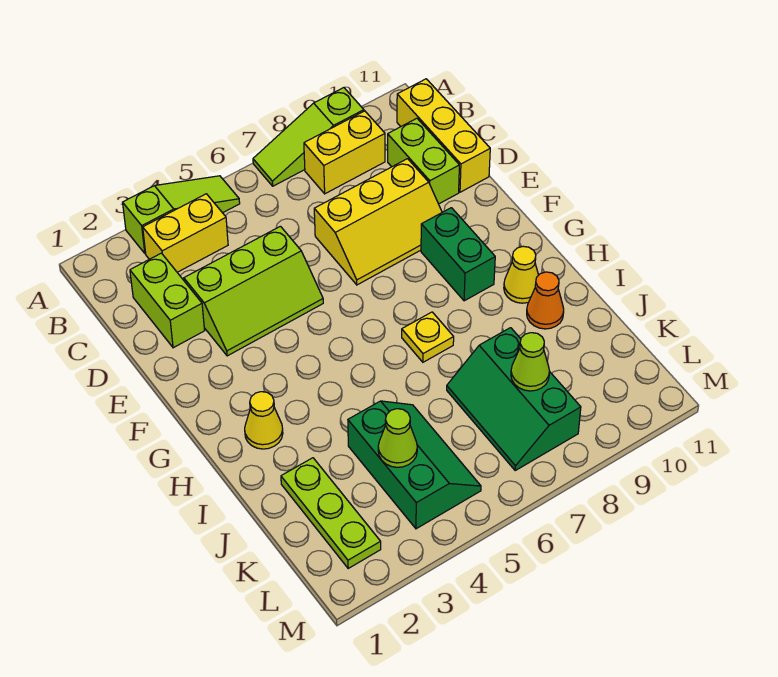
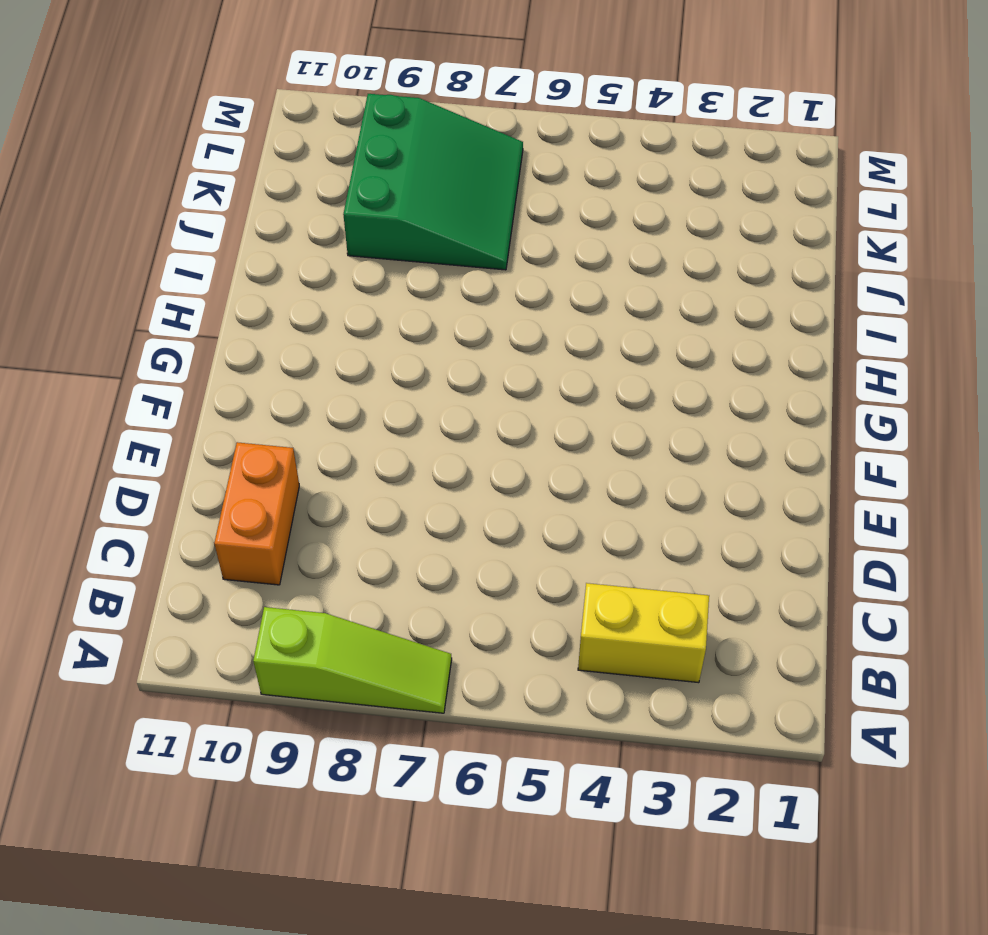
orange brick C10:D10 level 1 -> lime brick C10:D10 level 1
green slope J7:L9 level 1 top 9 -> green slope J7:L8 level 1 top 8
none -> lime slope A3:A5 level 1 top 3
none -> yellow brick B8:B9 level 1
none -> yellow brick B11:D11 level 1

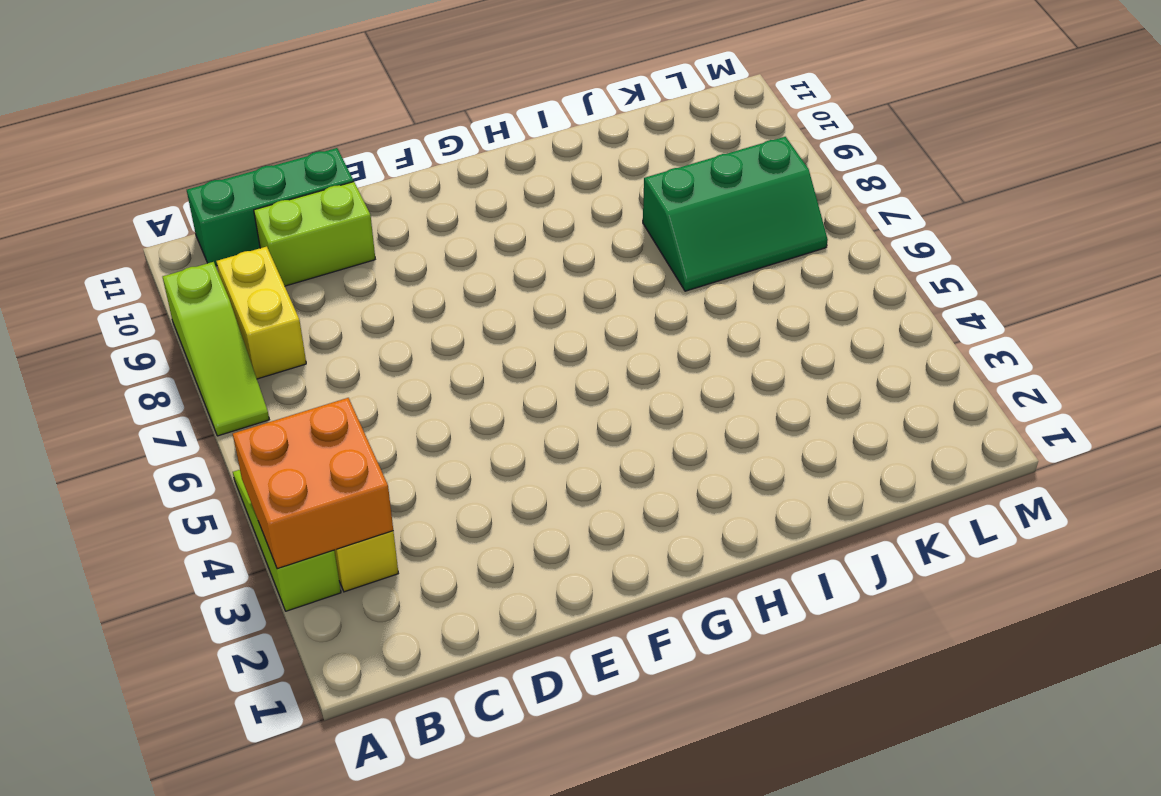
orange brick A3:B4 level 2 -> none
green brick B11:D11 level 1 -> yellow brick B11:D11 level 1
none -> lime brick C2:D2 level 1
none -> lime slope D3:E5 level 1 top D
none -> yellow slope D7:E9 level 1 top D

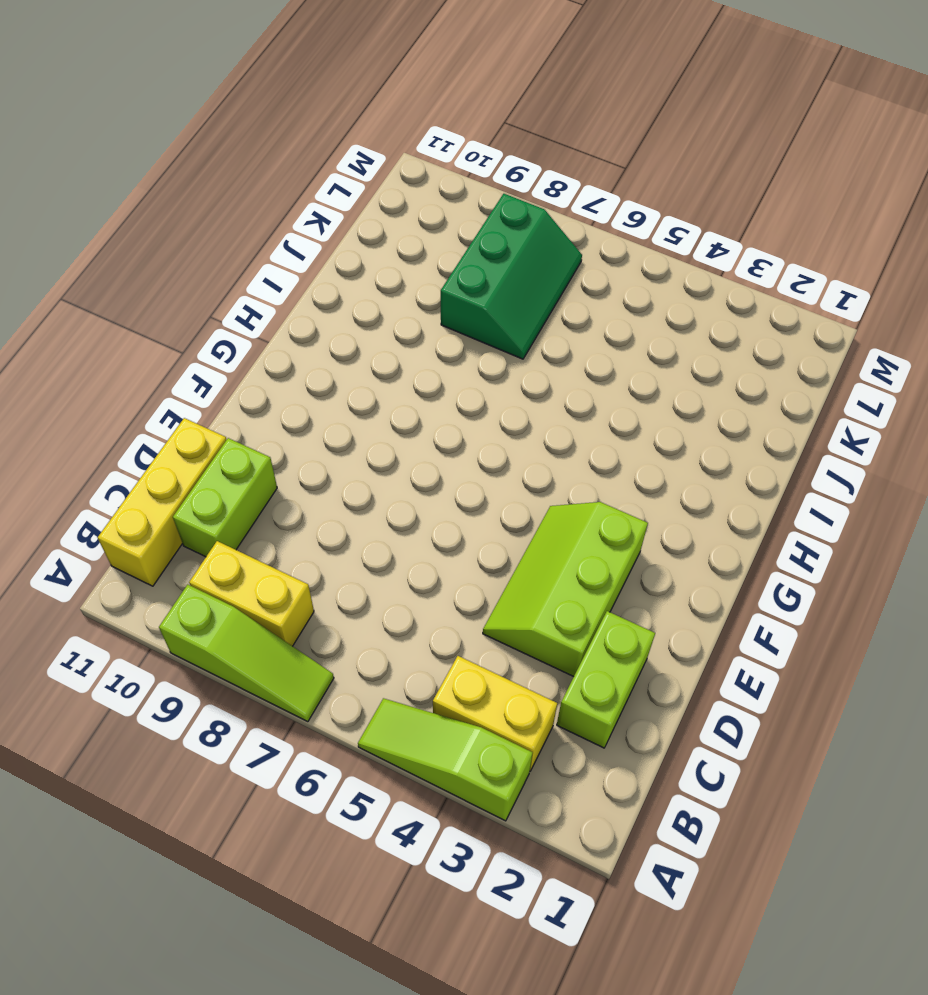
lime slope D3:F4 level 1 top 3 -> lime slope D3:E5 level 1 top D
none -> yellow slope D7:E9 level 1 top D
none -> green brick F9:G9 level 1
none -> yellow cone H2 level 1

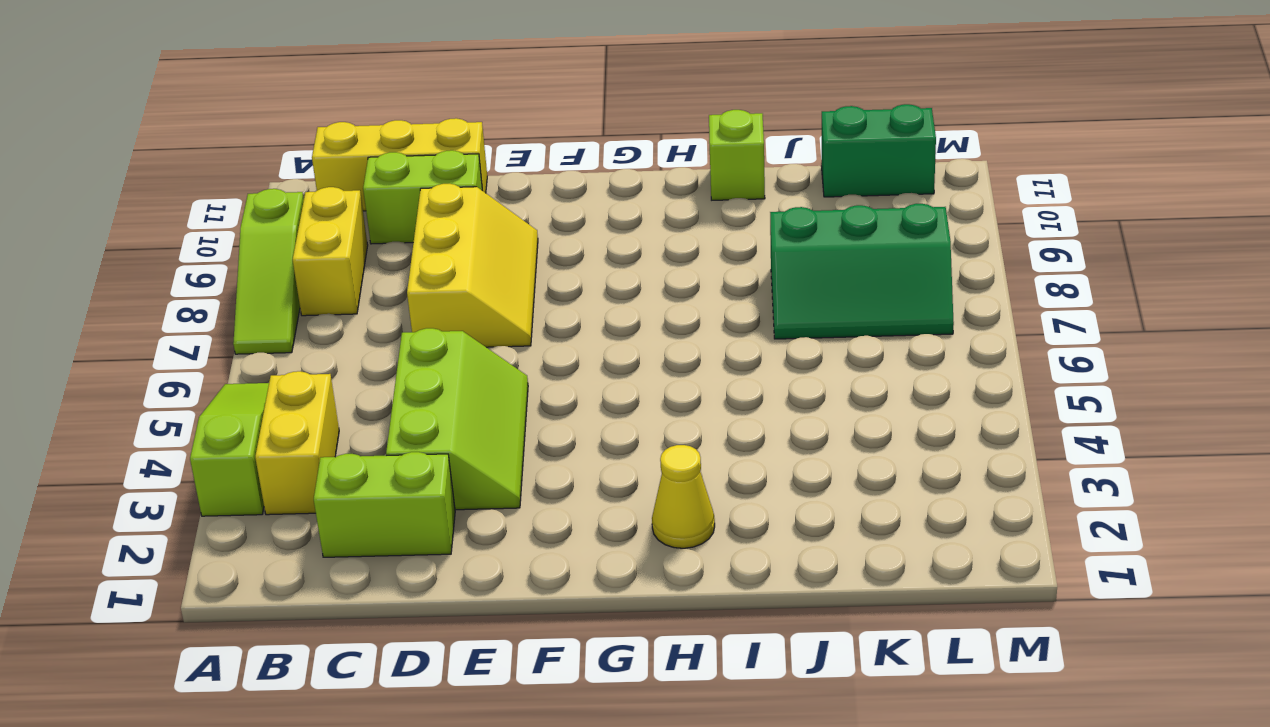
lime brick I11 level 1 -> none
green brick K11:L11 level 1 -> green brick F9:G9 level 1
none -> yellow plate H7 level 1
none -> yellow cone H10 level 1
none -> orange cone I10 level 1

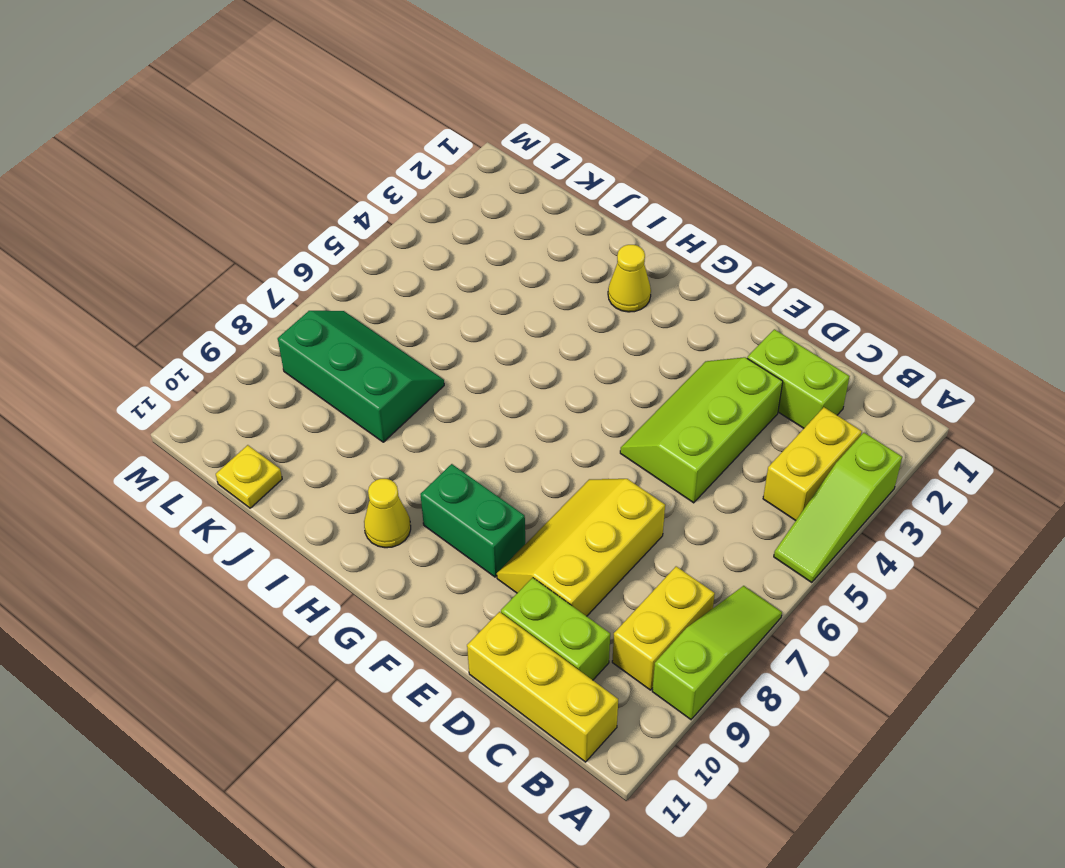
yellow plate K11 level 1 -> yellow plate H7 level 1
none -> orange cone I10 level 1
none -> lime plate J2:L2 level 1
none -> green slope J4:L5 level 1 top 4

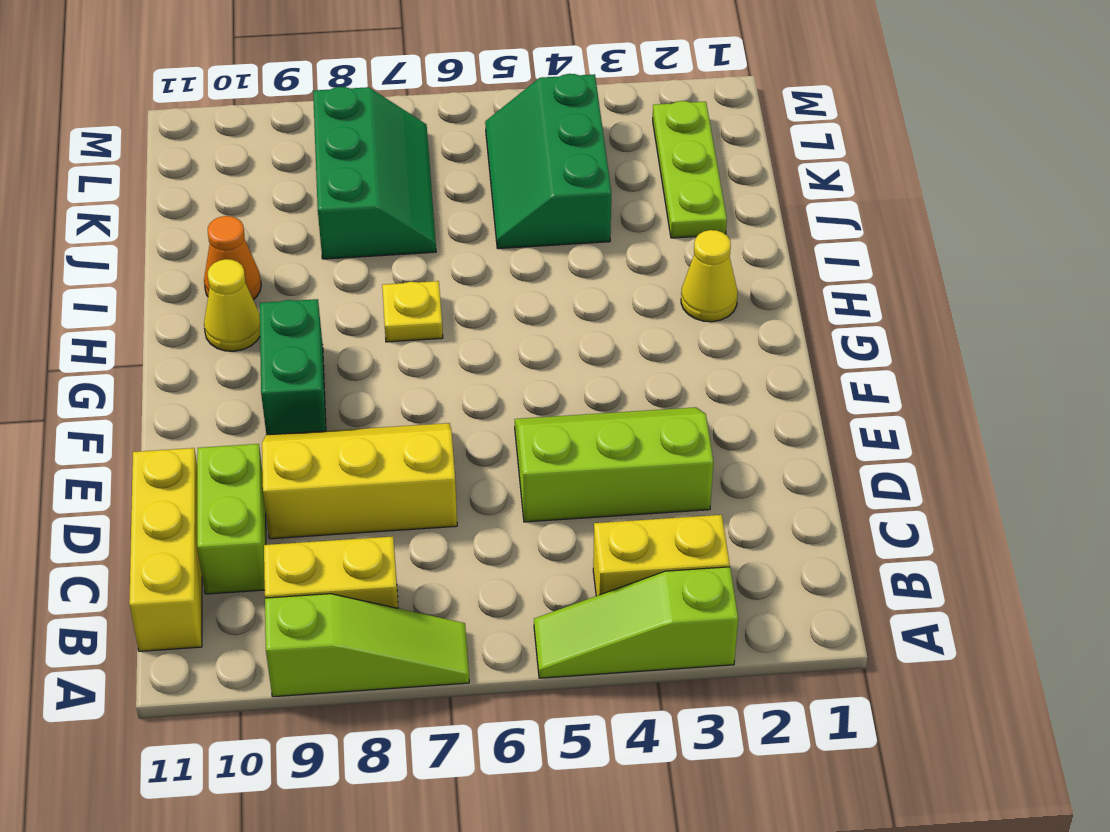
none -> lime brick C2:D2 level 1
none -> lime cone K4 level 2
none -> lime cone K8 level 2

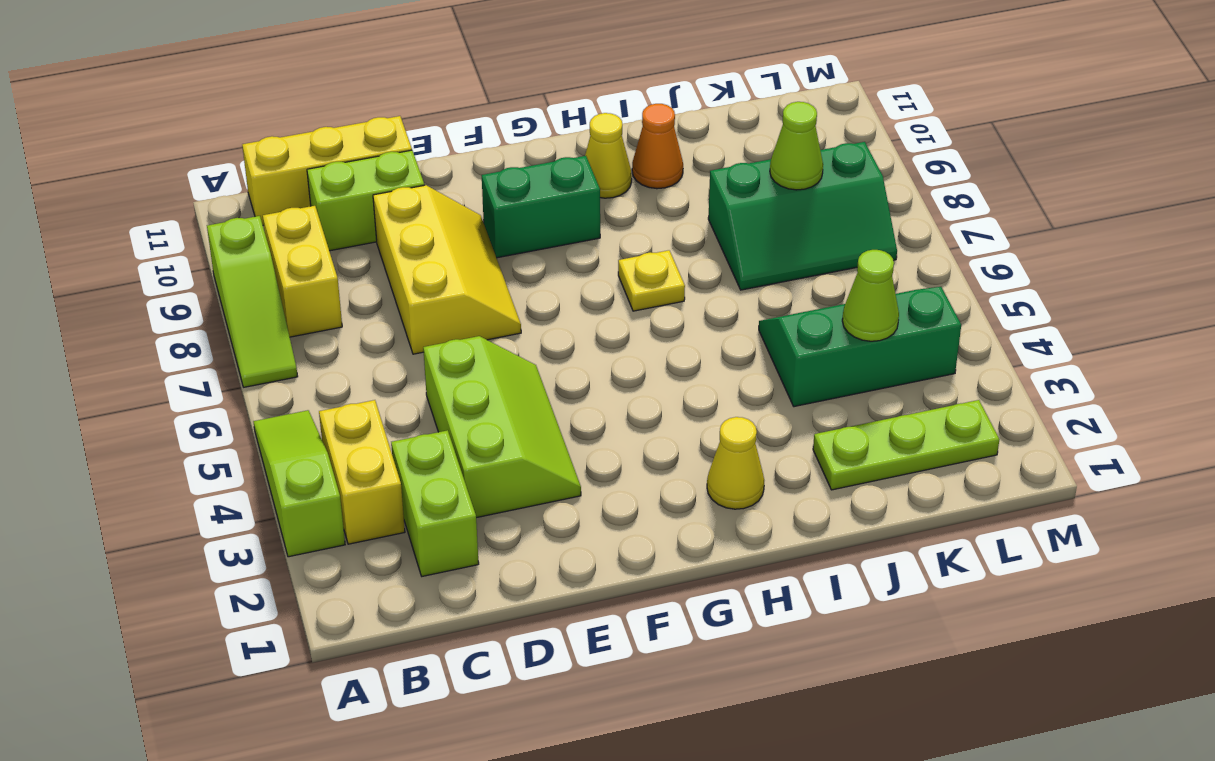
lime brick C2:C3 level 1 -> lime brick C2:D2 level 1

